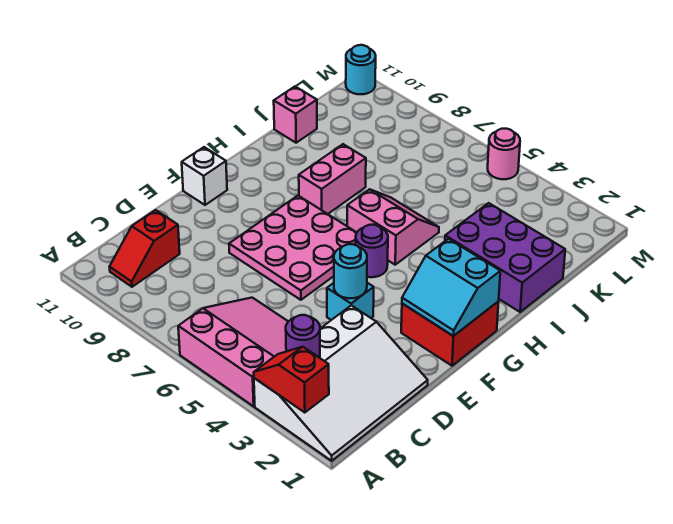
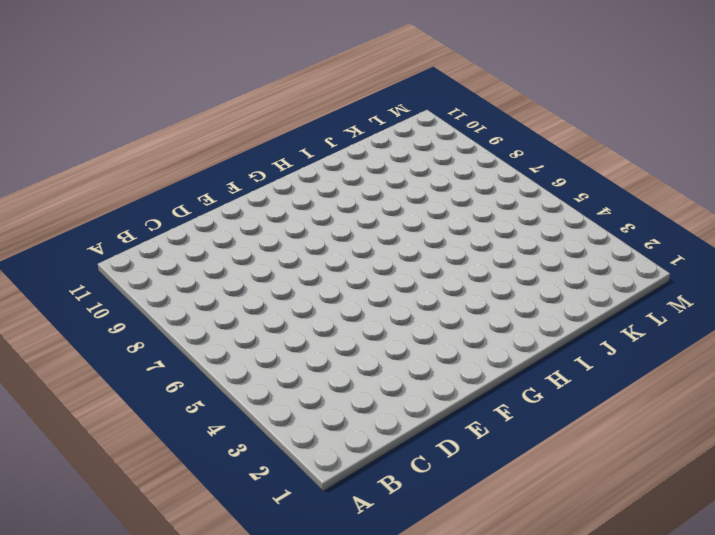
none -> white slope A1:D3 level 1 top 3
none -> pink slope A4:C6 level 1 top A
none -> red slope B10:C10 level 1 top C

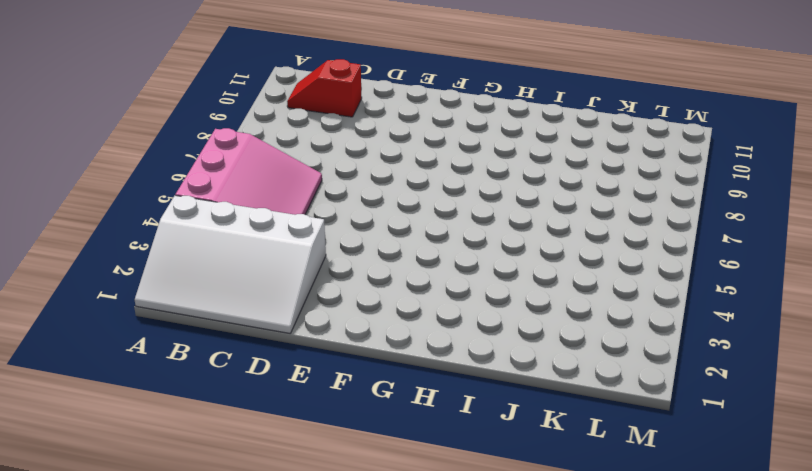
none -> cyan brick E4 level 1
none -> pink plate E6:G8 level 1
none -> red brick F1:G2 level 1

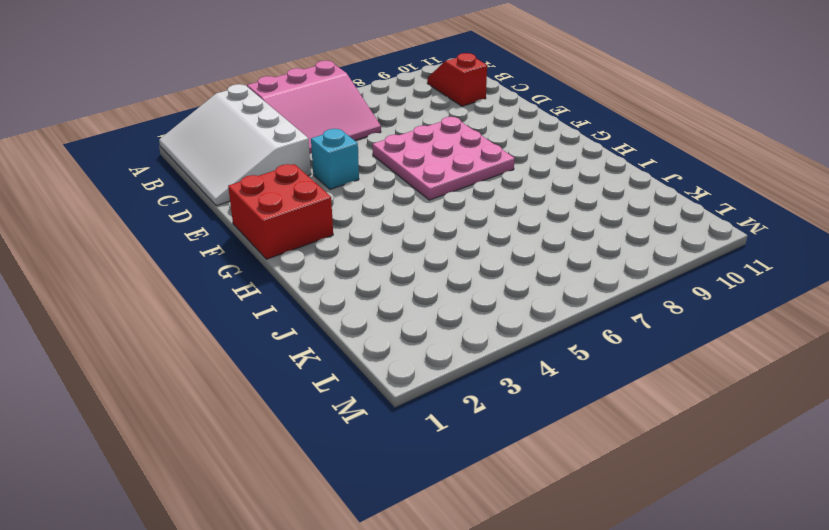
none -> white brick F11 level 1
none -> purple round brick G5 level 1
none -> pink slope H5:I6 level 1 top H

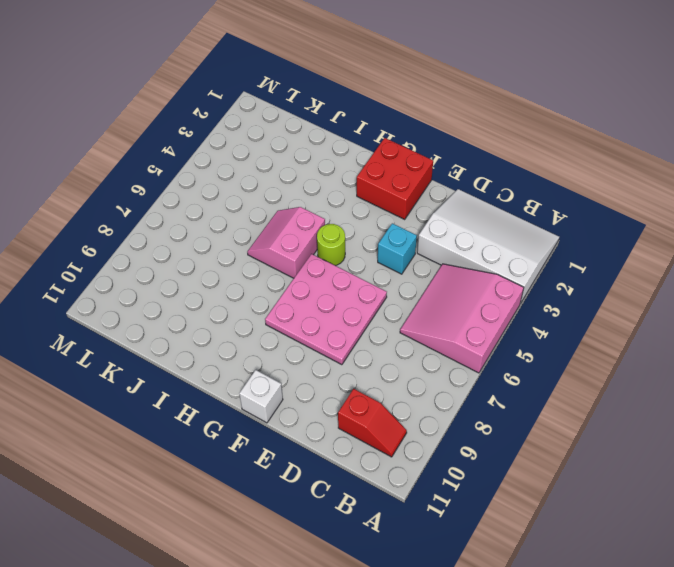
lime round brick G5 level 1 -> purple round brick G5 level 1
none -> pink brick H8:I8 level 1
none -> purple brick I1:J3 level 1
none -> pink brick J11 level 1

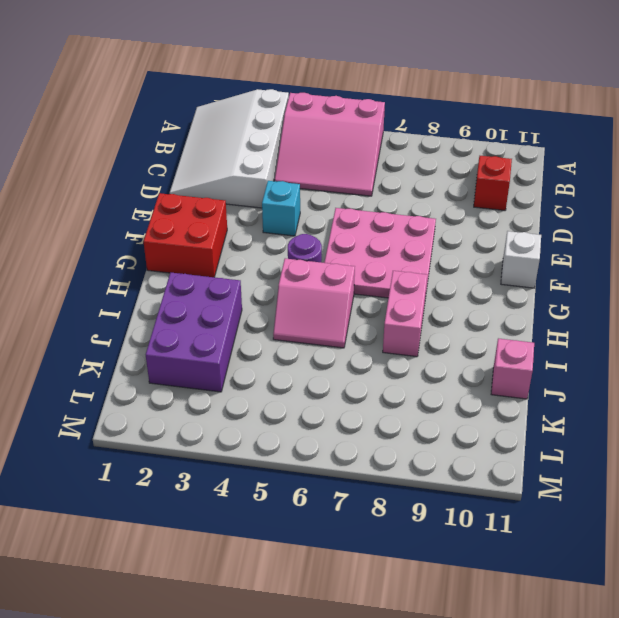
purple brick I2:K3 level 1 -> purple brick I1:J3 level 1
none -> pink round brick M5 level 1
none -> cyan round brick M11 level 1
none -> red slope A2:A3 level 2 top 2

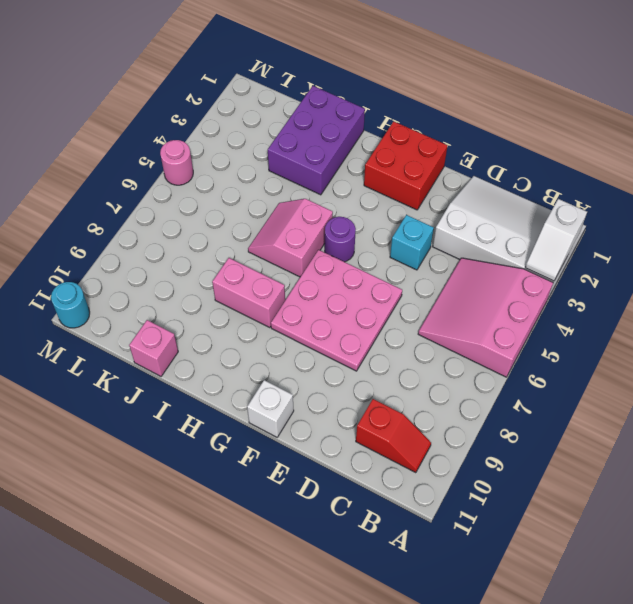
white slope A2:A3 level 2 top 2 -> red slope A2:A3 level 2 top 2
none -> purple round brick B3 level 2
none -> cyan round brick E4 level 2
none -> cyan slope F1:G2 level 2 top G

